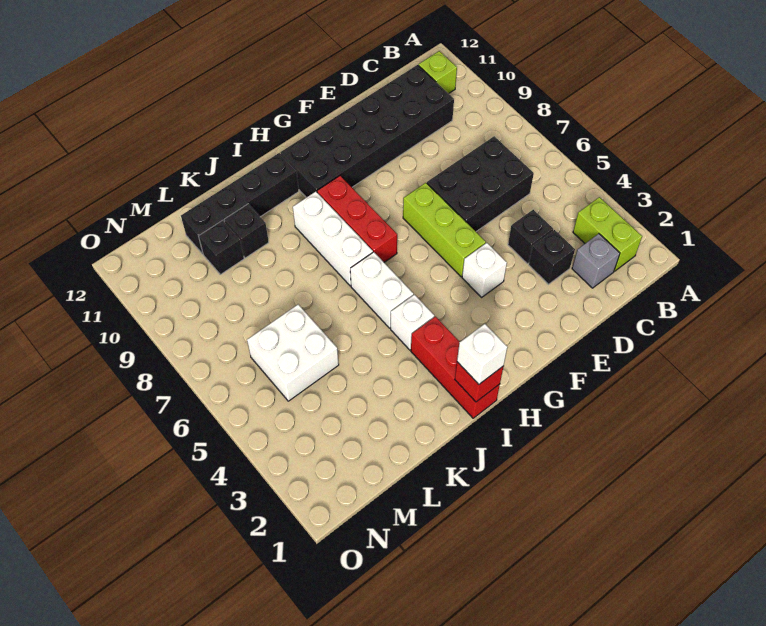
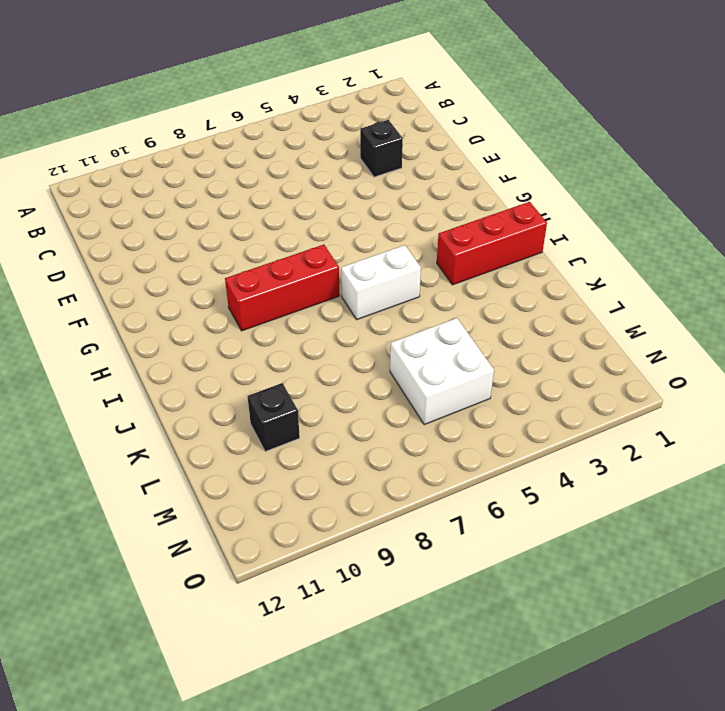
none -> lime brick B2:B3 level 1
none -> lime brick B11 level 1
none -> grey brick C2 level 1

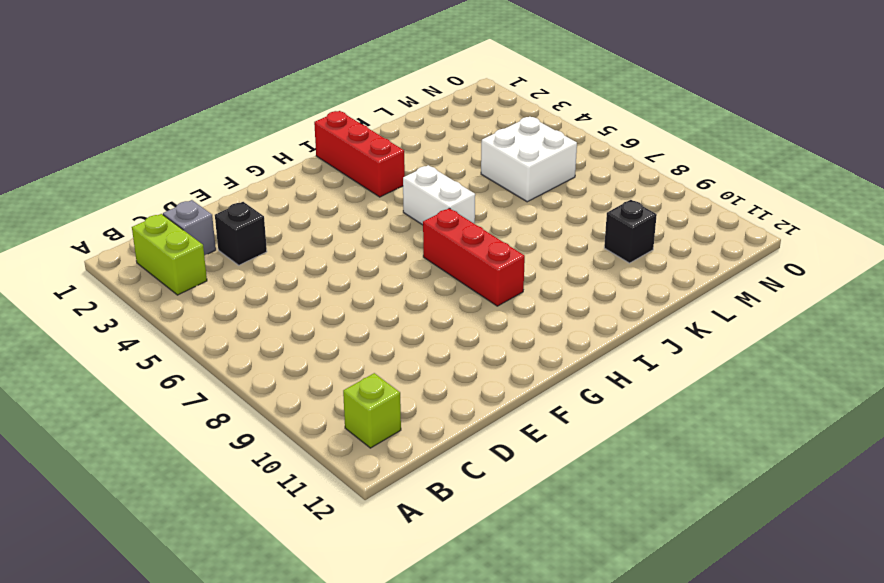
none -> black brick C6:E7 level 1
none -> black brick C10:H11 level 1
none -> black brick D4 level 1

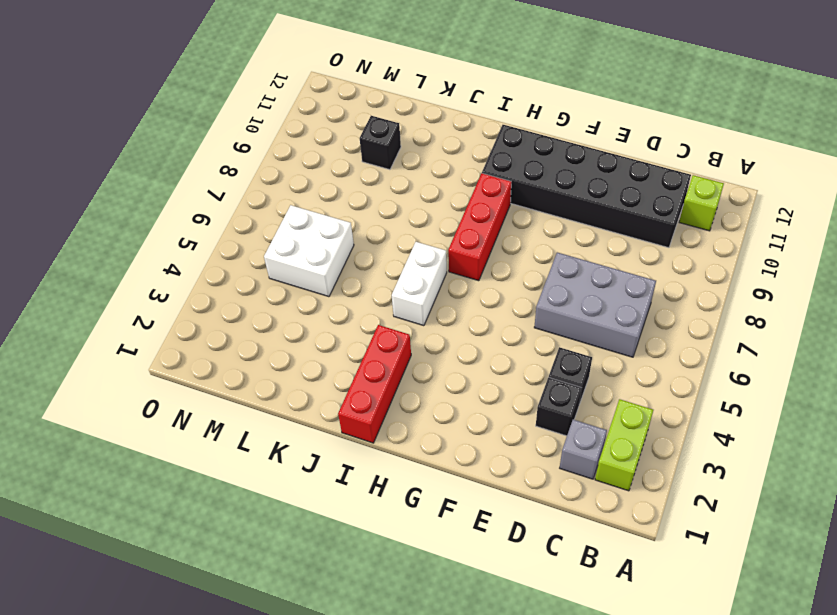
grey brick C6:E7 level 1 -> black brick C6:E7 level 1
none -> white brick F4 level 1
none -> lime brick F5:F7 level 1
none -> white brick I4 level 1

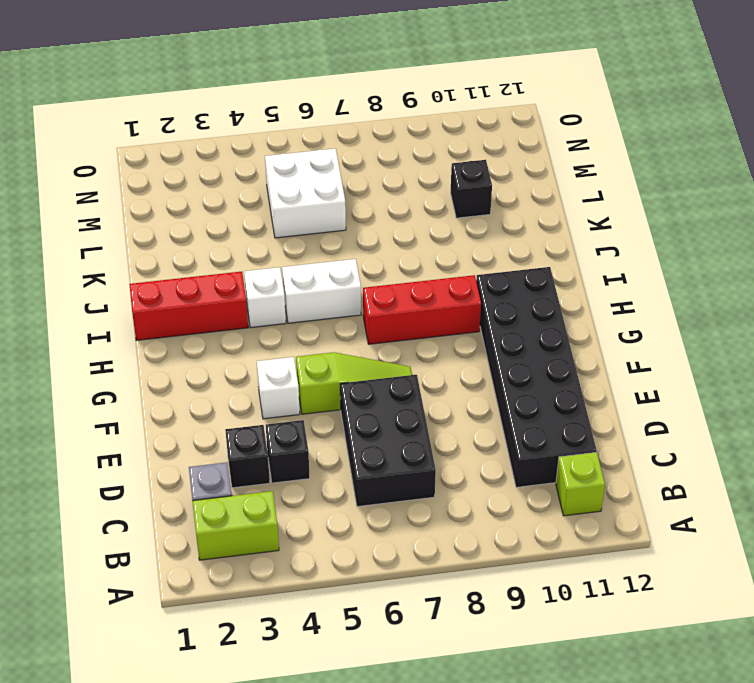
lime slope F5:F7 level 1 top 5 -> lime brick F5:F7 level 1
none -> white brick I7:I9 level 1
none -> black brick I11:L11 level 1
none -> black brick K10 level 1

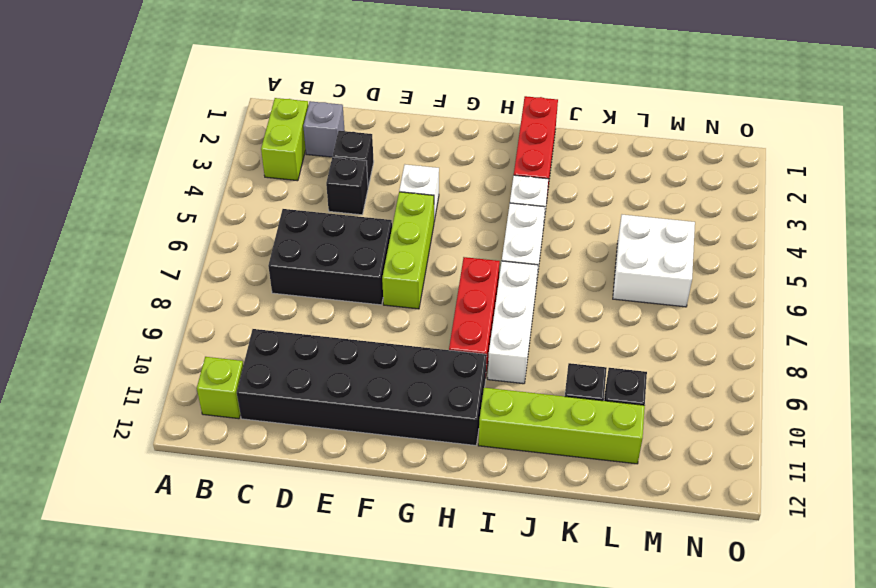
lime brick I11:L11 level 1 -> black brick I11:L11 level 1
none -> red brick I1 level 2
none -> white brick I1 level 3

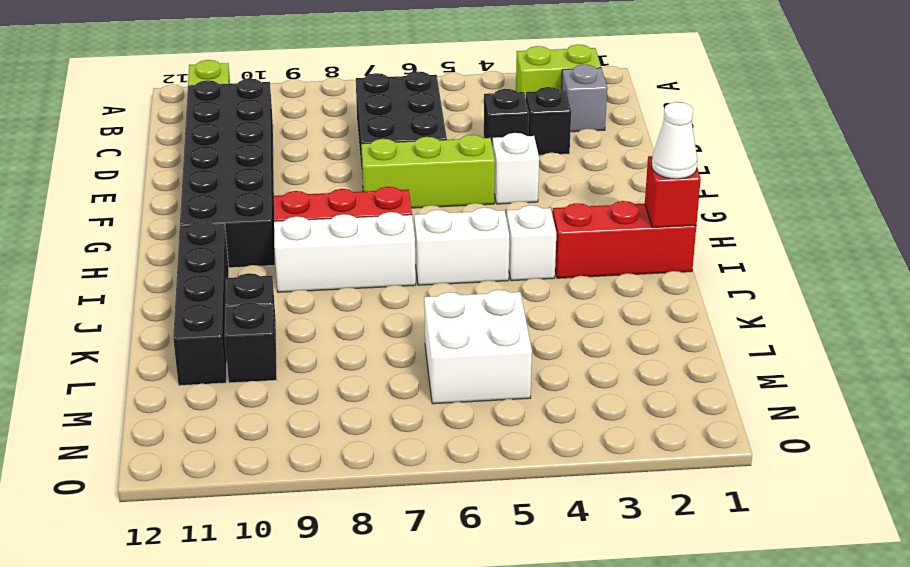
white cone I1 level 3 -> white brick I1 level 3

